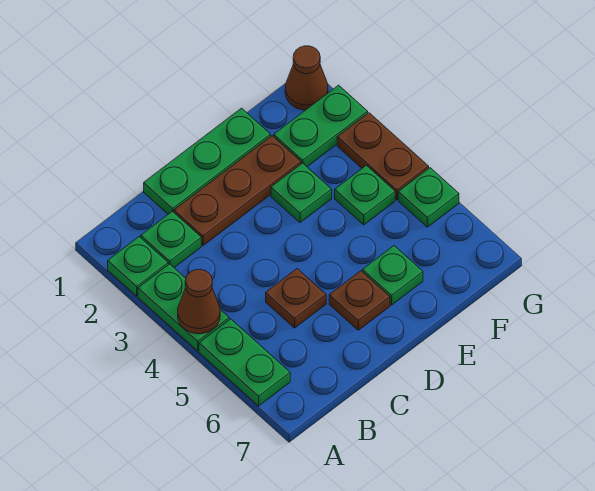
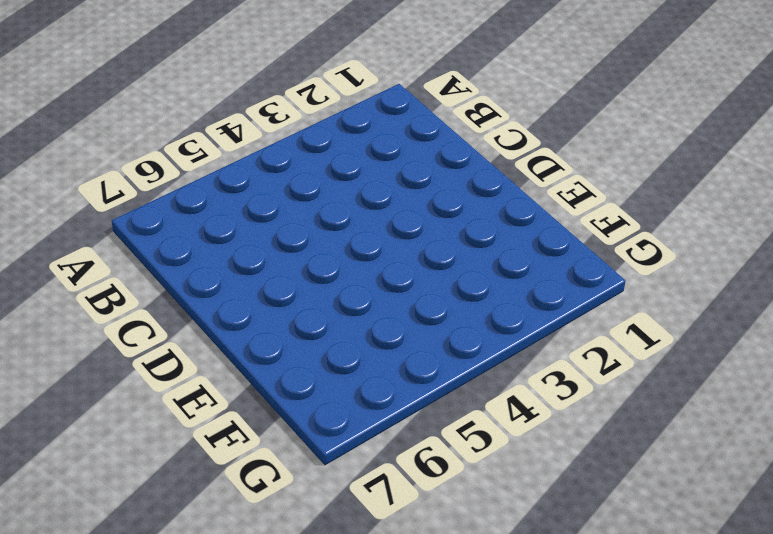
none -> green plate A2 level 1
none -> green plate A3:A4 level 1
none -> green plate A5:A6 level 1

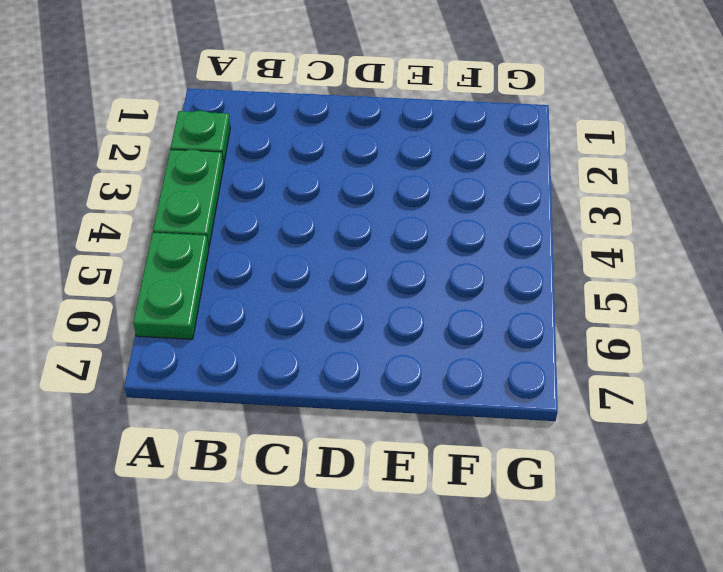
none -> green plate B2 level 1
none -> green plate C1:E1 level 1
none -> brown plate C2:E2 level 1

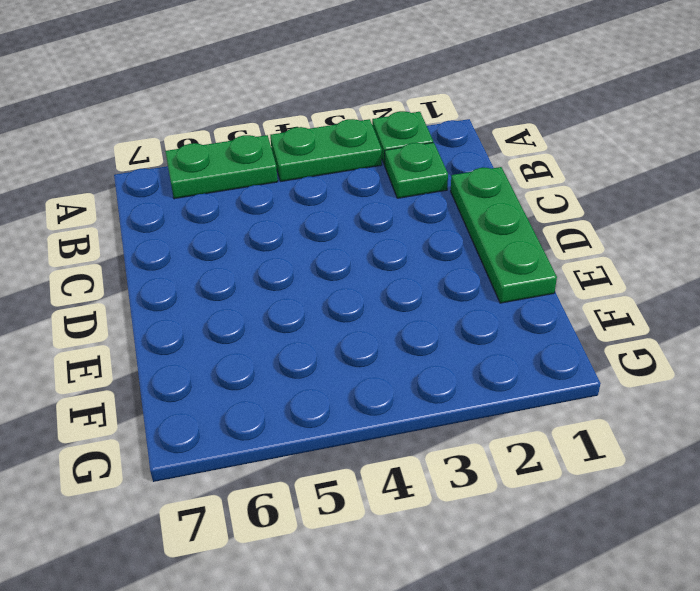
none -> brown plate C2:E2 level 1
none -> brown plate C5 level 1
none -> brown plate D6 level 1

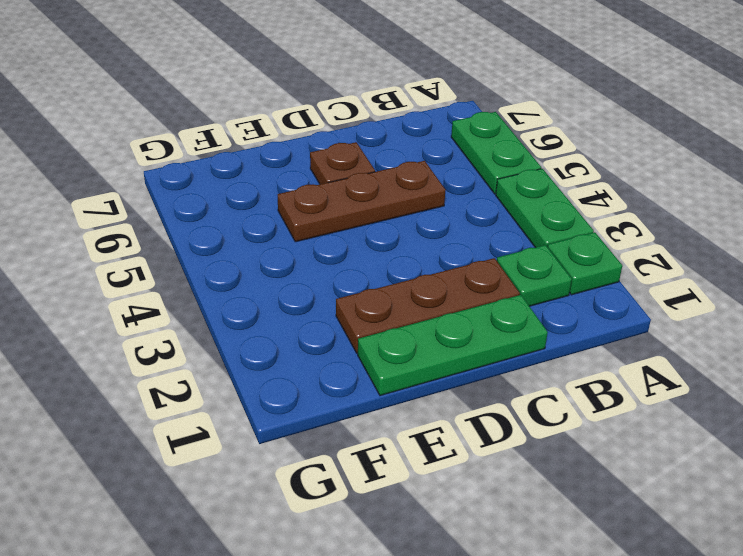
brown plate C5:E5 level 1 -> brown plate C5 level 1
none -> green plate E3 level 1
none -> green plate E6 level 1
none -> green plate F2:G2 level 1

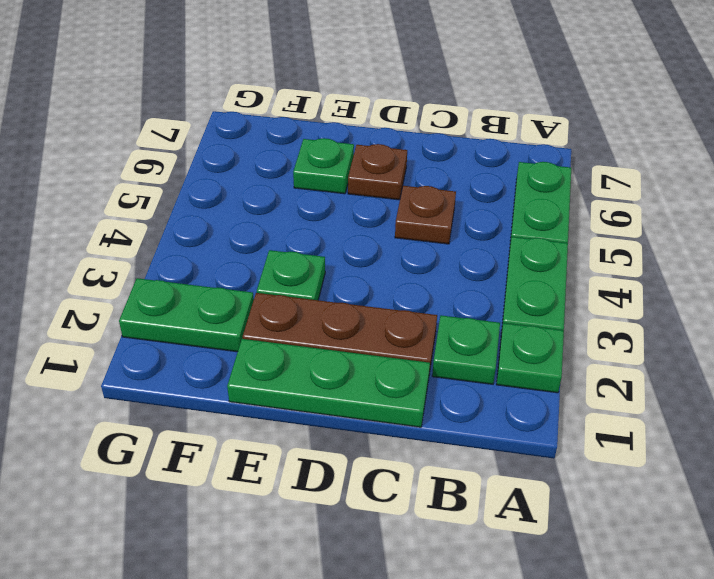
none -> green plate F4 level 1
none -> brown cone G1 level 1
none -> brown plate G3:G4 level 1

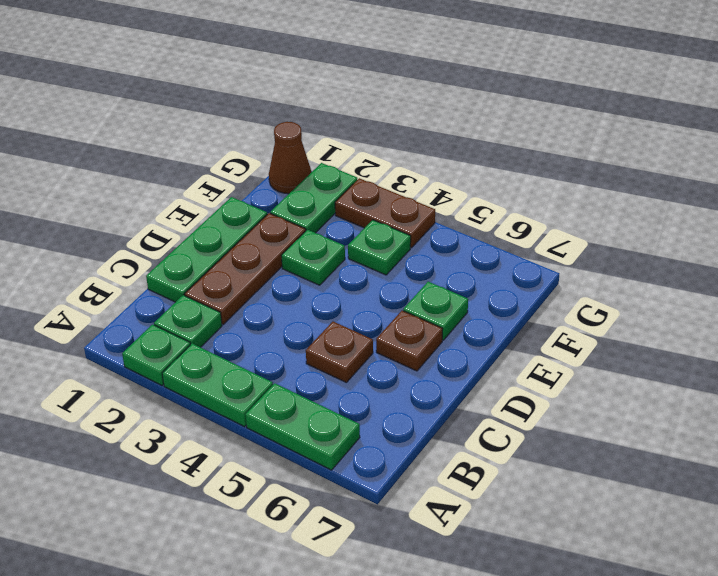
none -> green plate G5 level 1
none -> brown cone A4 level 2

